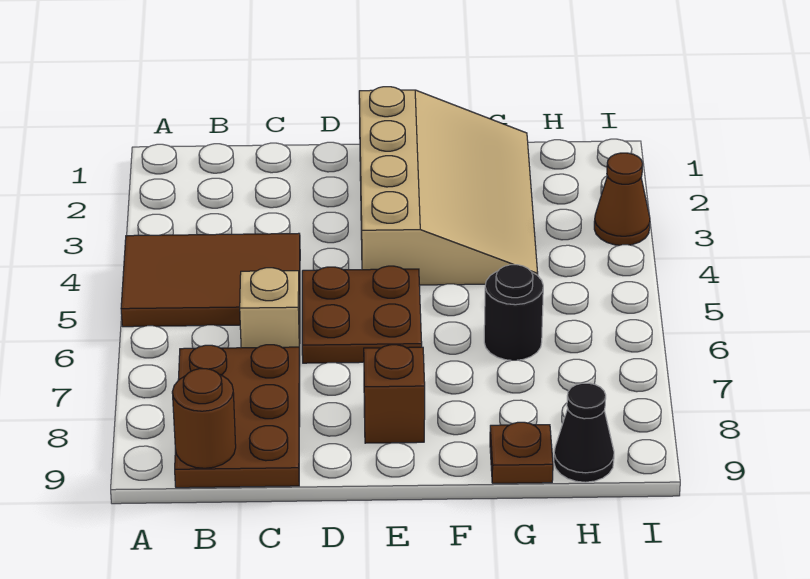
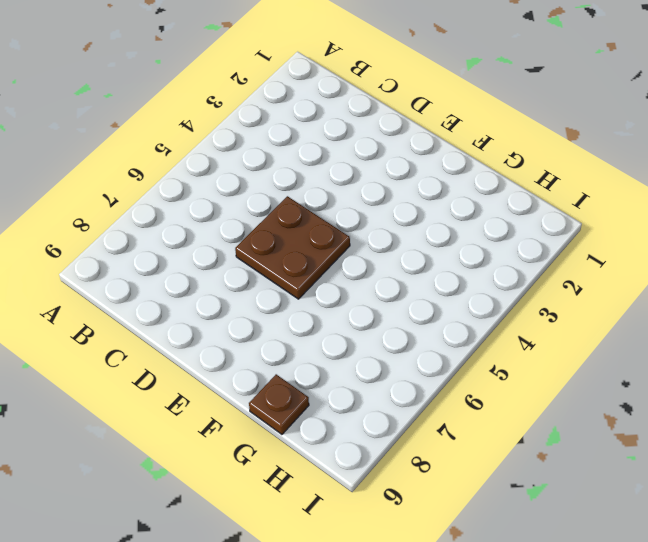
none -> brown tile A4:C5 level 1
none -> brown plate B7:C9 level 1

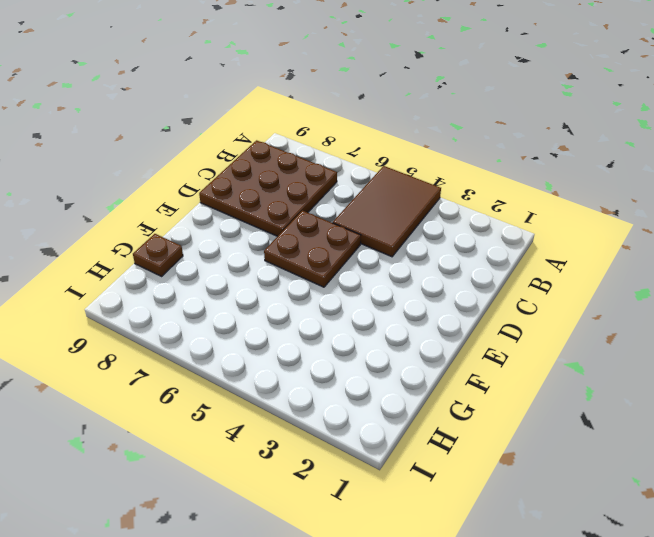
brown plate B7:D9 level 1 -> brown plate B7:C9 level 1
none -> tan brick C6 level 1
none -> tan slope E1:G4 level 1 top E

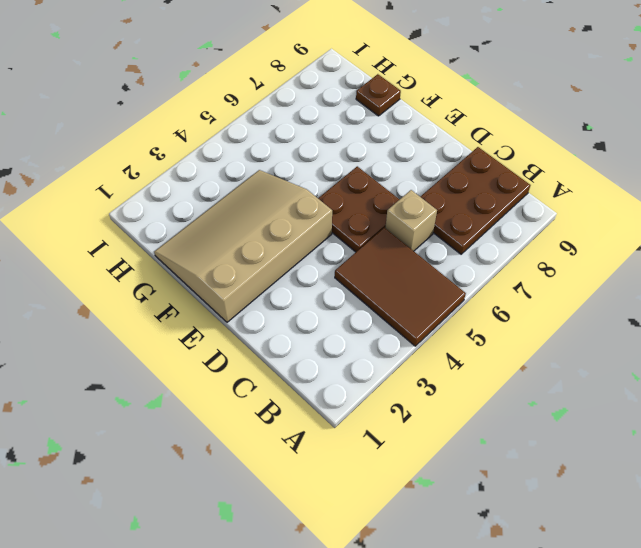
none -> brown brick E8 level 1
none -> black round brick G6 level 1

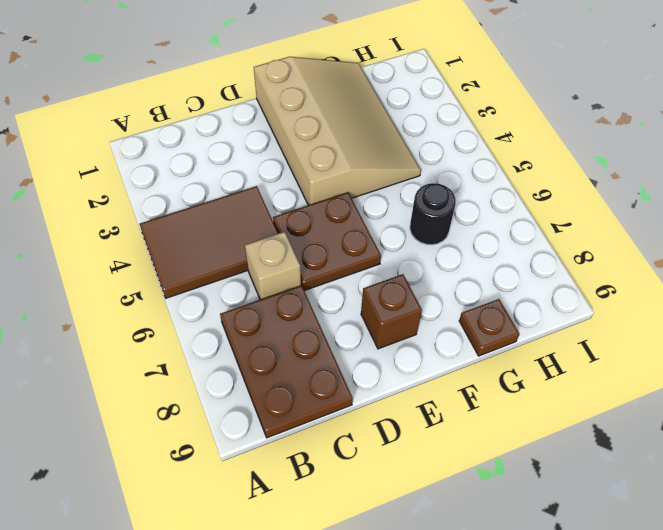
none -> black cone H9 level 1
none -> brown cone I3 level 1

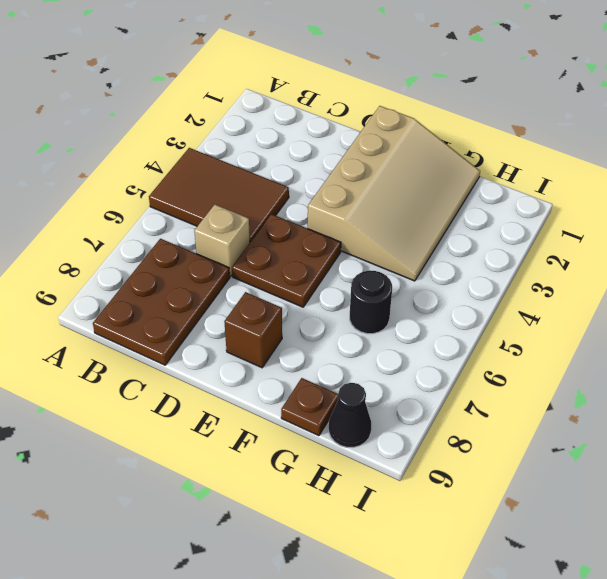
none -> brown cone I3 level 1
none -> brown round brick B9 level 2

